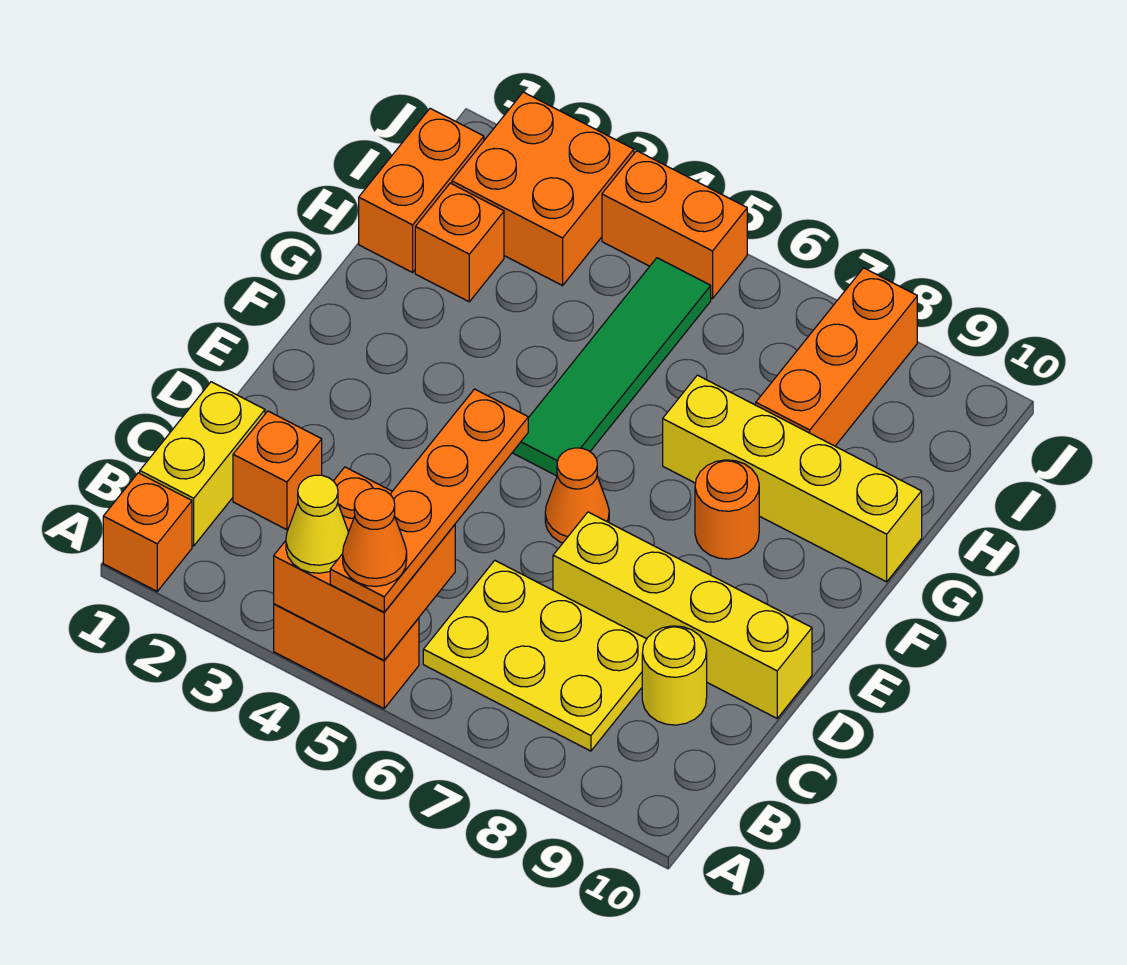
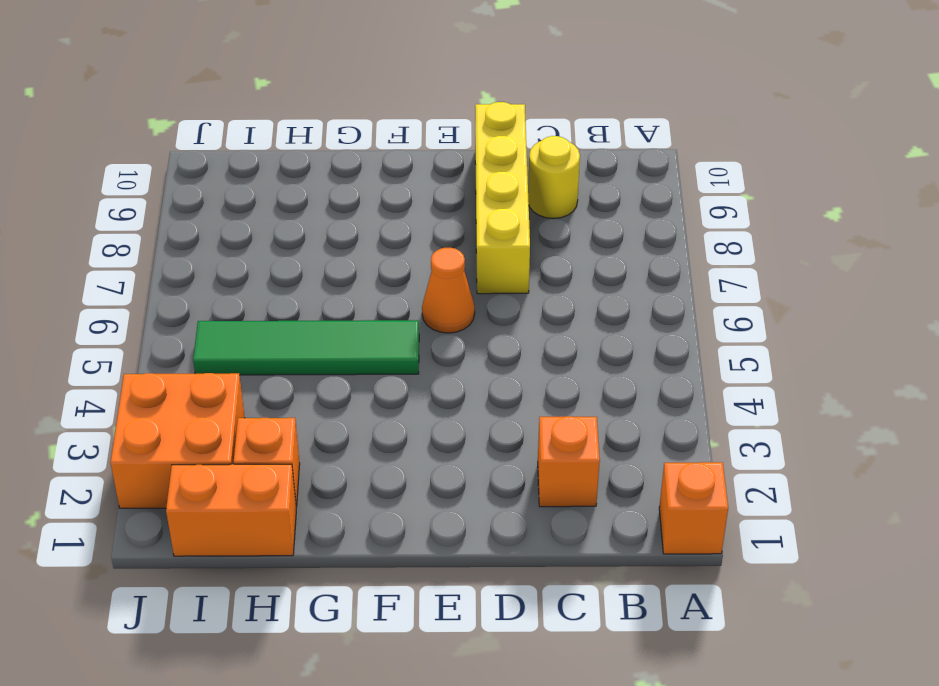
none -> orange brick A4:A5 level 1
none -> yellow brick B1:C1 level 1
none -> yellow plate B6:C8 level 1

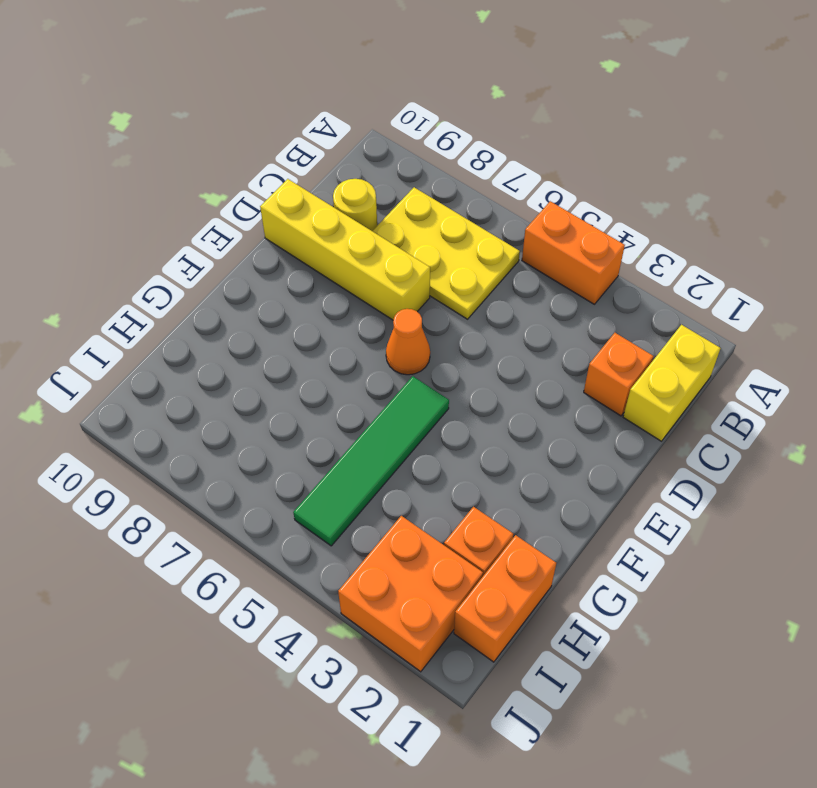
none -> orange brick A1 level 1
none -> orange round brick F8 level 1
none -> yellow brick G7:G10 level 1

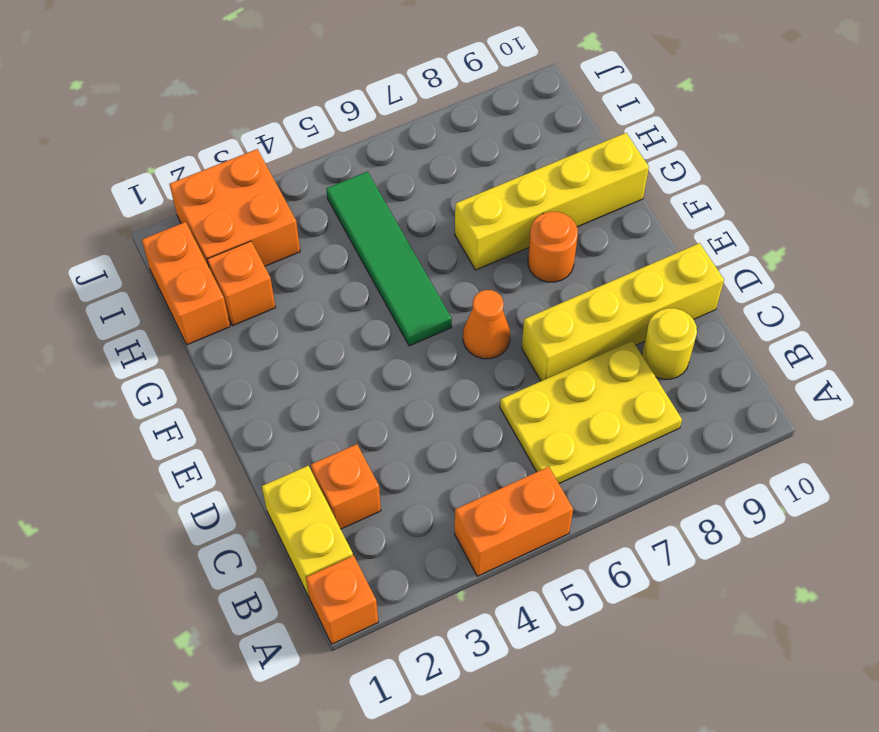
none -> orange brick H8:J8 level 1
none -> orange brick J4:J5 level 1
none -> orange brick A4:B5 level 2

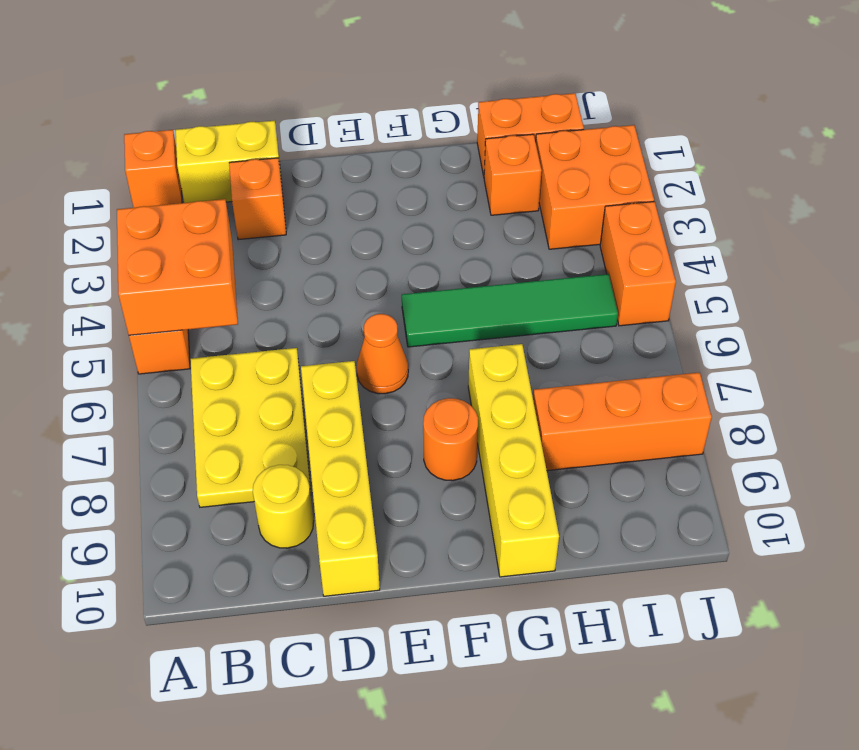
none -> yellow cone A4 level 3
none -> orange plate A5:D5 level 3
none -> orange cone A5 level 4

